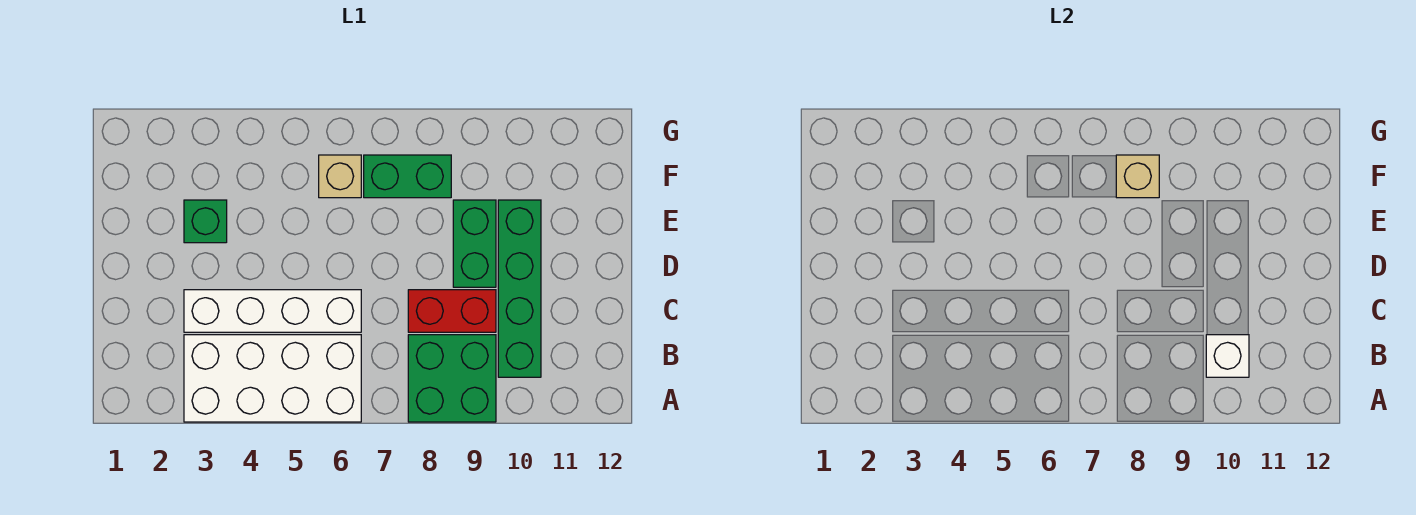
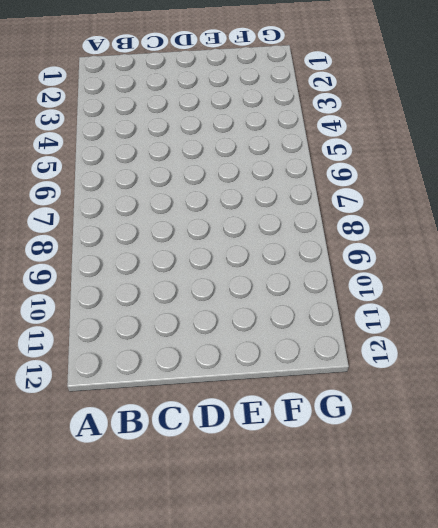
none -> white brick A3:B6 level 1
none -> green brick A8:B9 level 1

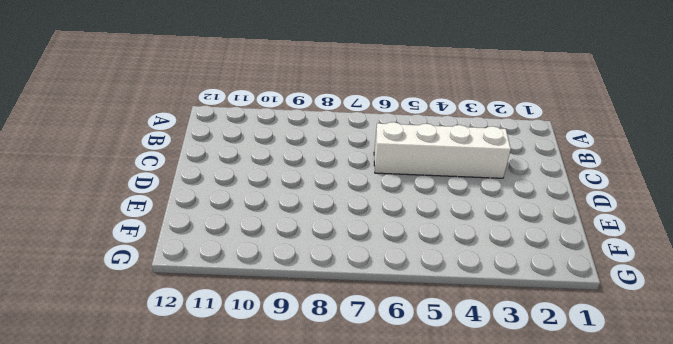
none -> white brick A3:B6 level 1
none -> green brick A8:B9 level 1

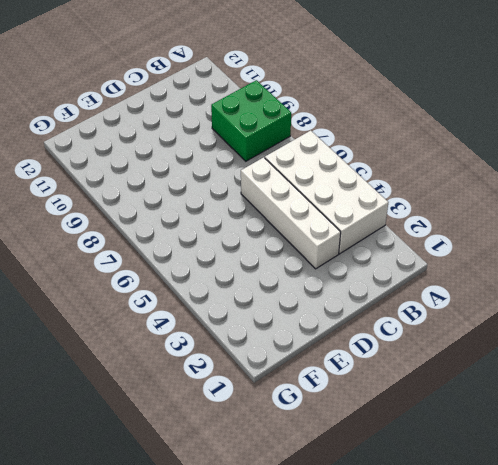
none -> green brick B10:E10 level 1
none -> red brick C8:C9 level 1

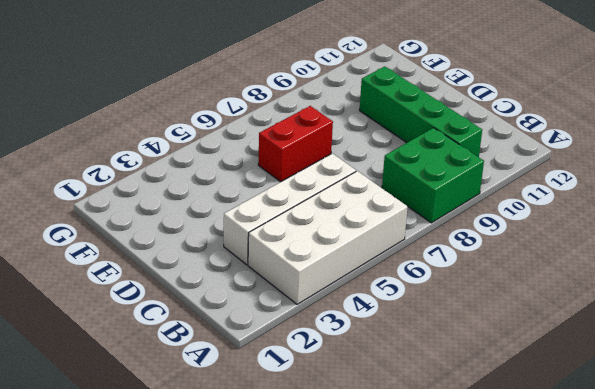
red brick E6:E7 level 1 -> red brick C8:C9 level 1
none -> green brick D9:E9 level 1
none -> green brick E3 level 1

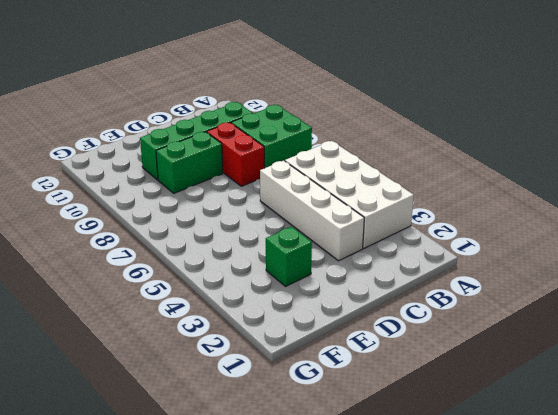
none -> tan brick F6 level 1
none -> green brick F7:F8 level 1

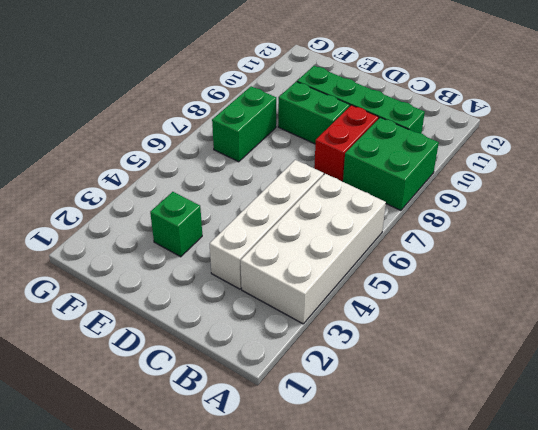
none -> tan brick F6 level 1
none -> white brick B10 level 2

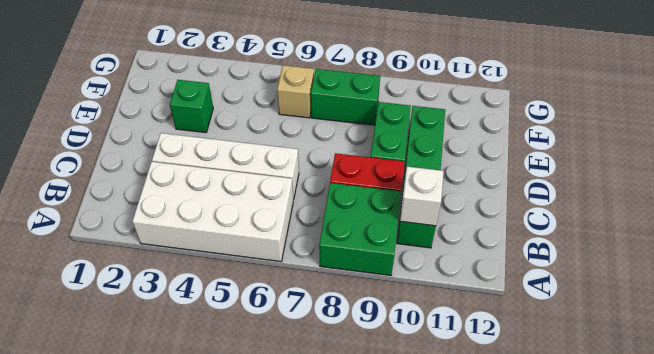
none -> tan brick F8 level 2

